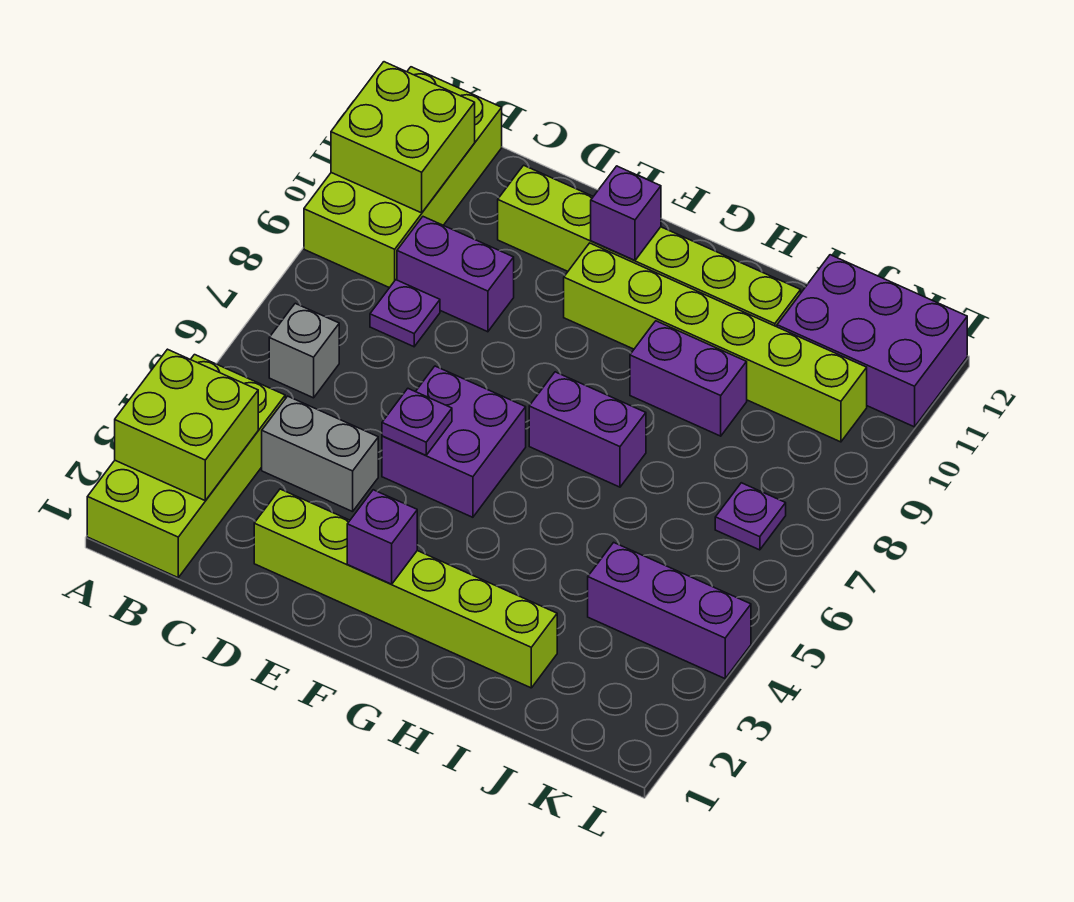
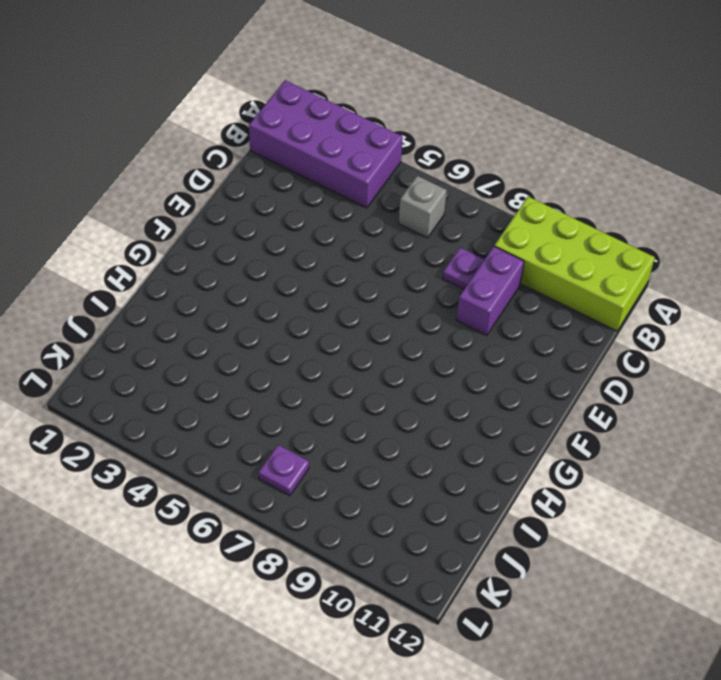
purple brick A1:B4 level 1 -> lime brick A1:B4 level 1
none -> grey brick C4:D4 level 1
none -> lime brick D2:I2 level 1
none -> lime brick D11:I11 level 1

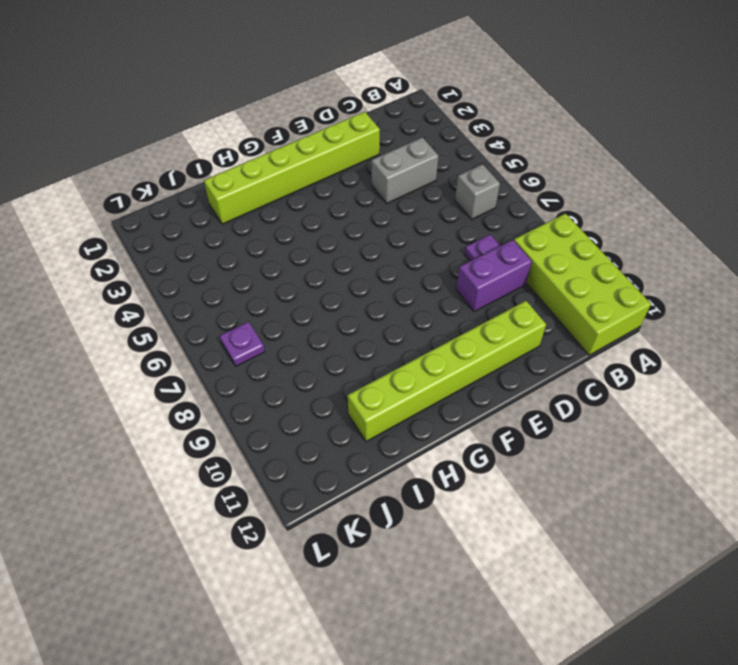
none -> lime brick A1:B4 level 1
none -> purple brick E5:F6 level 1
none -> lime brick F10:K10 level 1

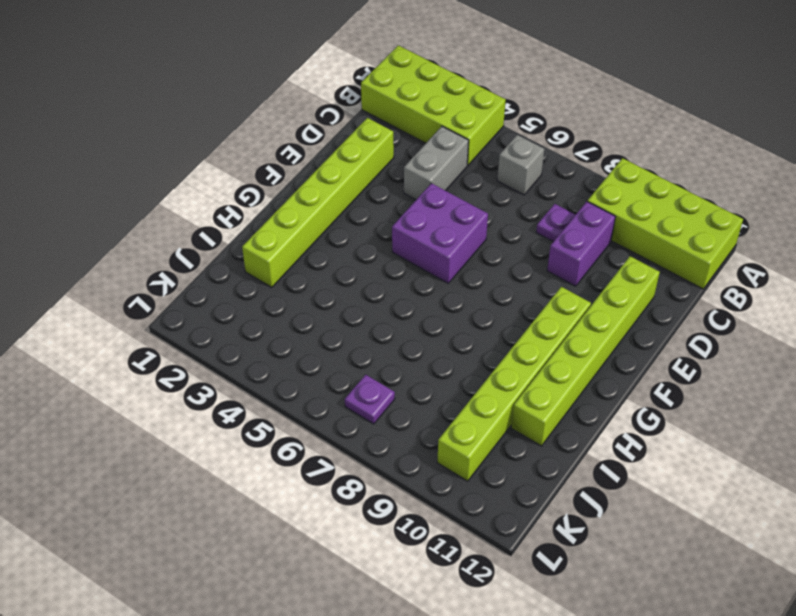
none -> purple brick G7:H7 level 1
none -> purple brick H9:I9 level 1
none -> purple brick J4:L4 level 1

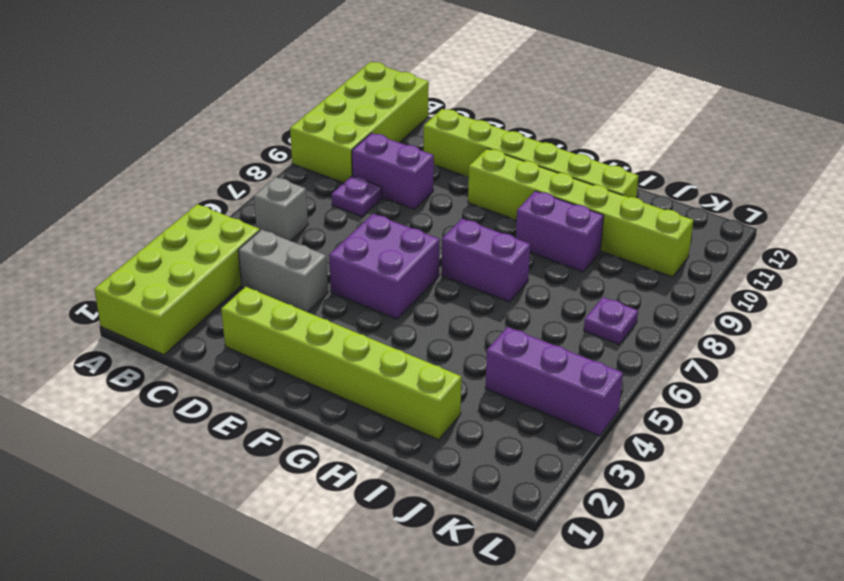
none -> purple brick J11:L12 level 1
none -> lime brick A2:B3 level 2
none -> lime brick A10:B11 level 2

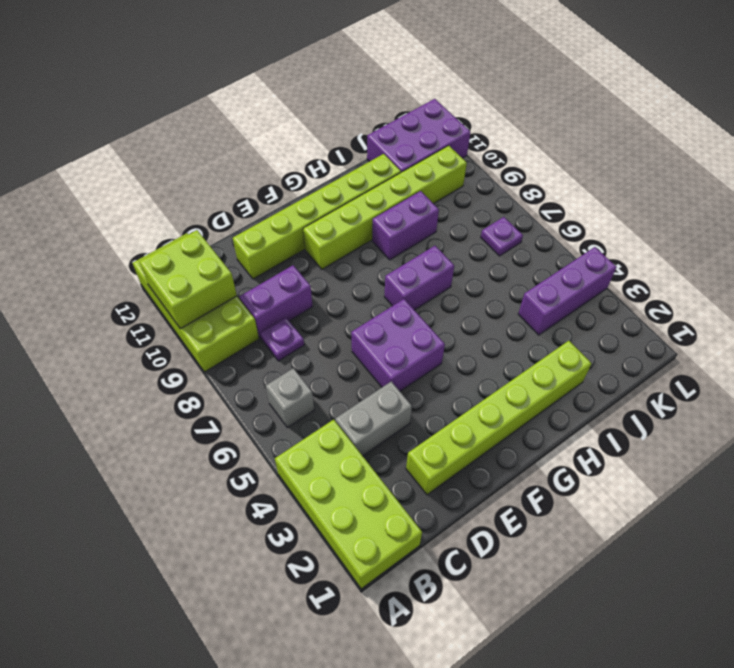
none -> lime brick A2:B3 level 2
none -> purple plate E5 level 2
none -> purple brick F2 level 2

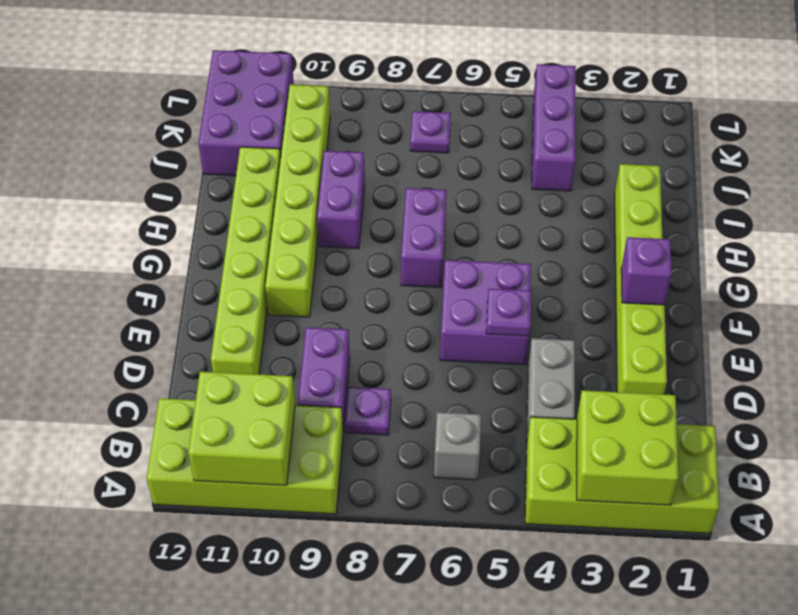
none -> purple brick F11 level 2

